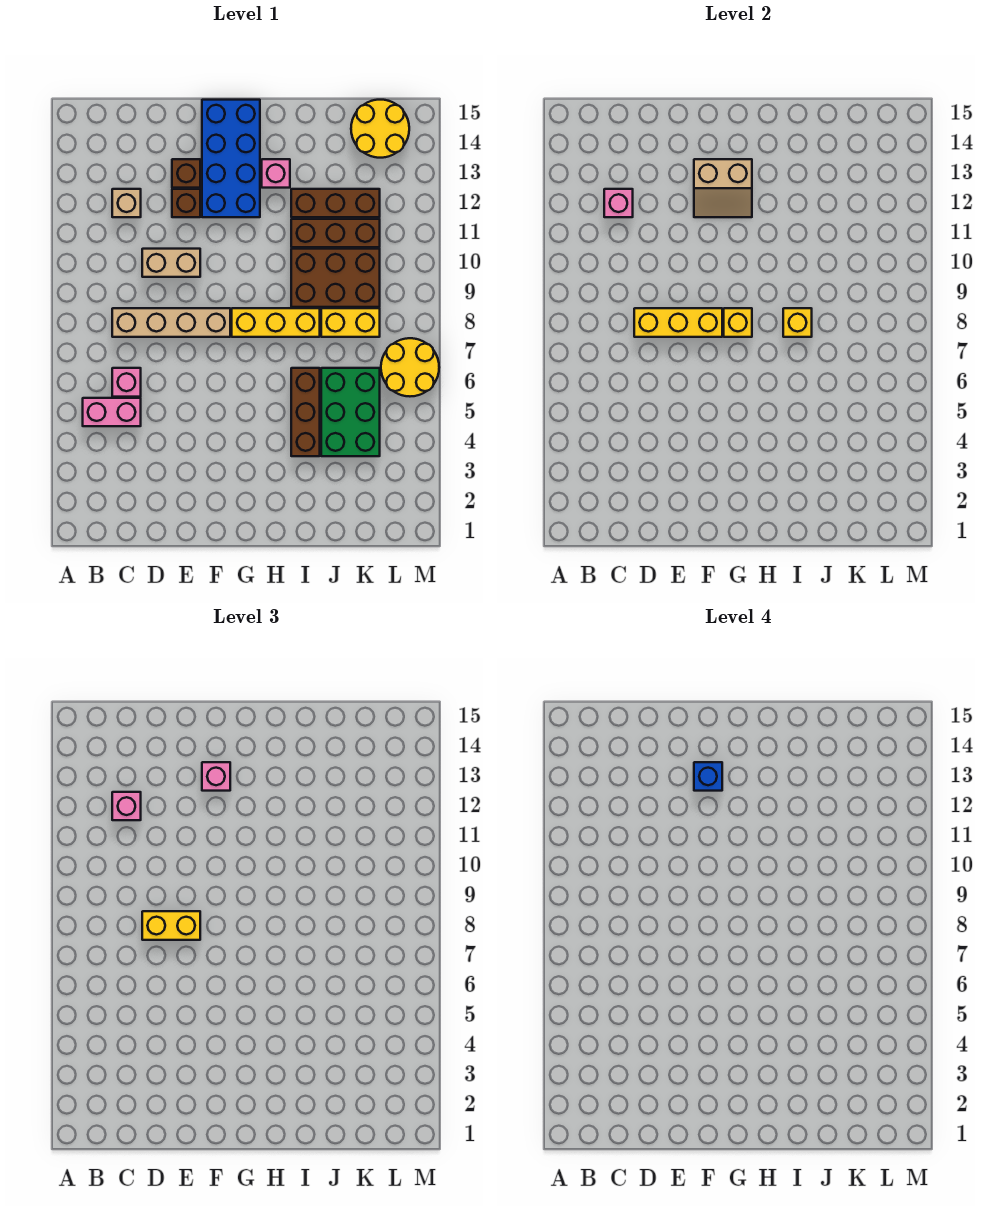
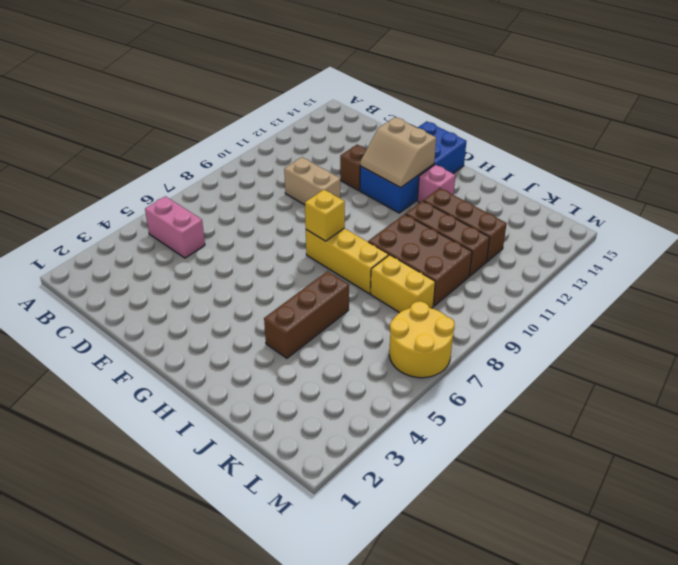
none -> pink brick C6 level 1
none -> tan brick C8:F8 level 1
none -> tan brick C12 level 1

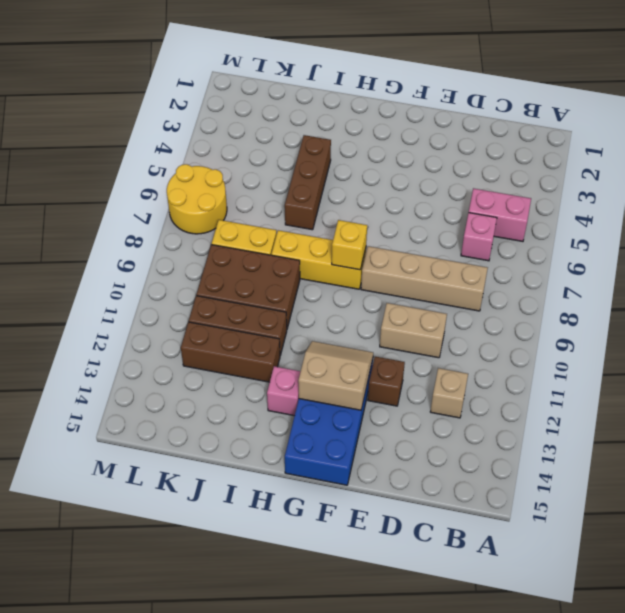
none -> brown brick E13 level 1
none -> green brick J4:K6 level 1
none -> yellow round brick K14:L15 level 1

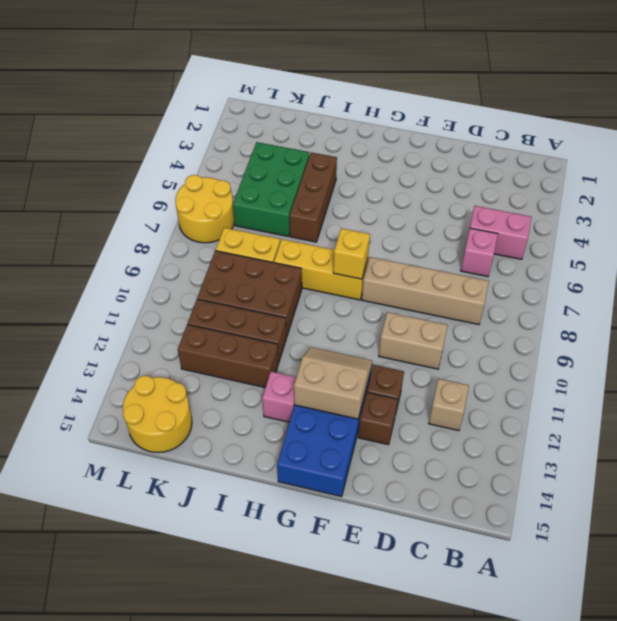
none -> pink brick C12 level 2
none -> yellow brick D8:F8 level 2
none -> yellow brick I8 level 2

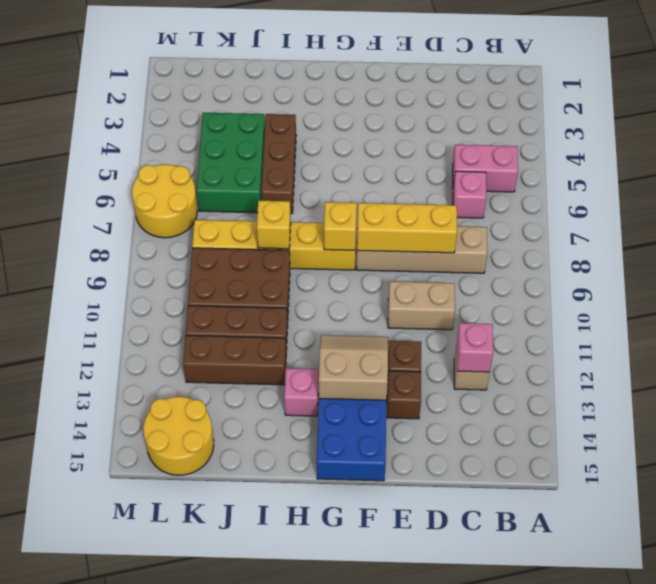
none -> pink brick C12 level 3
none -> yellow brick D8:E8 level 3
none -> pink brick F13 level 3

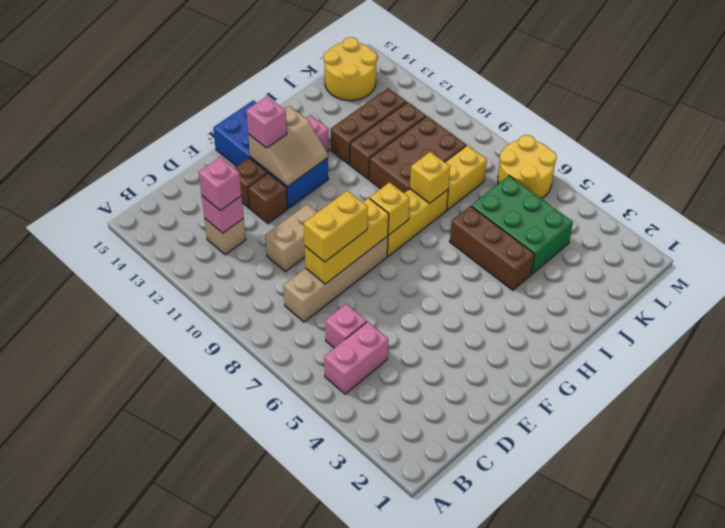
none -> blue brick F13 level 4

